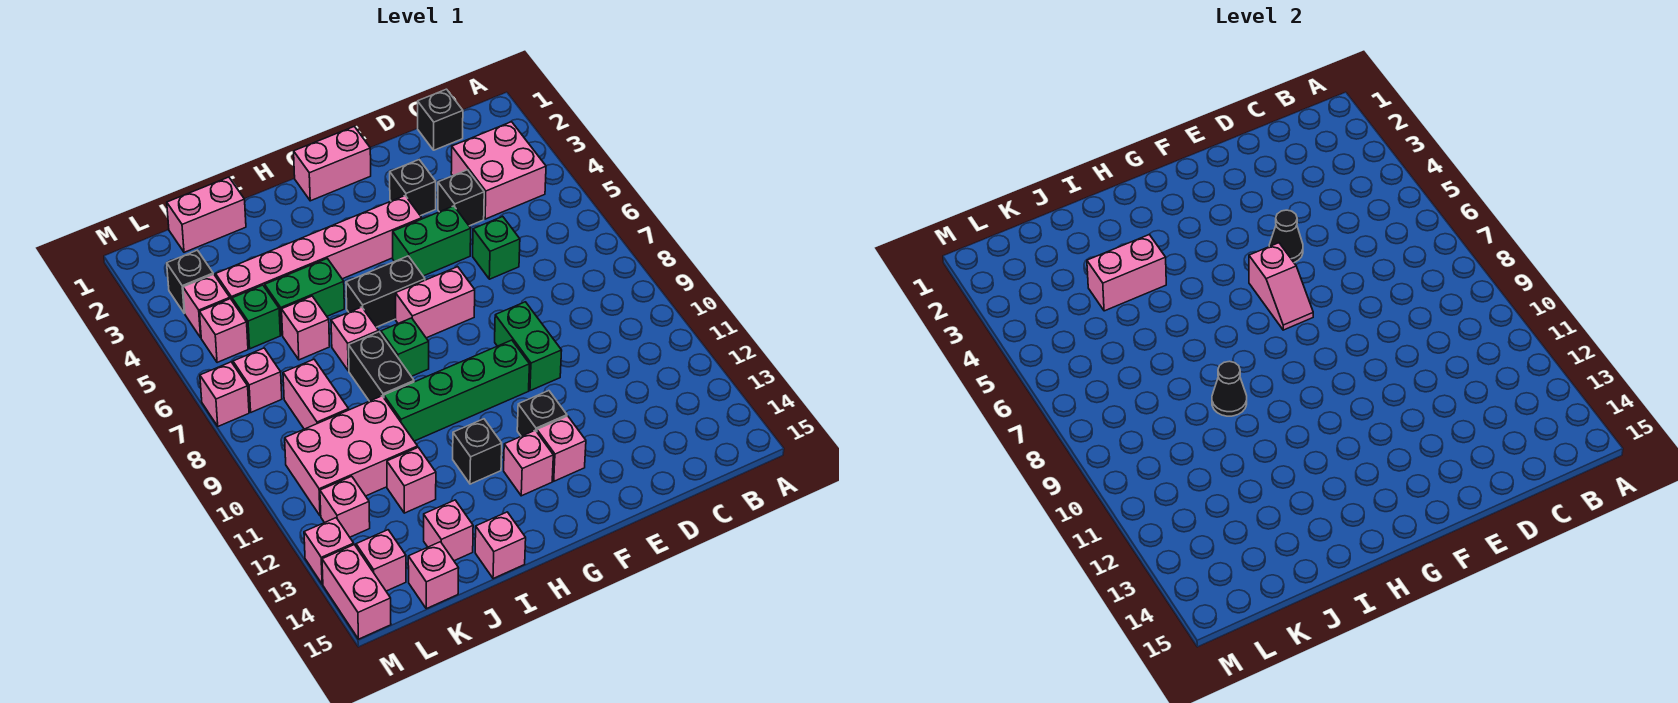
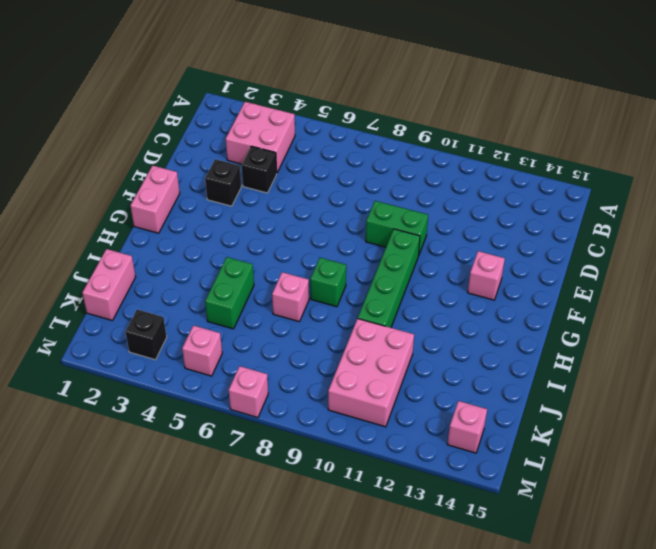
none -> black brick C1 level 1
none -> green brick D6 level 1
none -> green brick E5:F5 level 1
none -> pink brick F4:K4 level 1

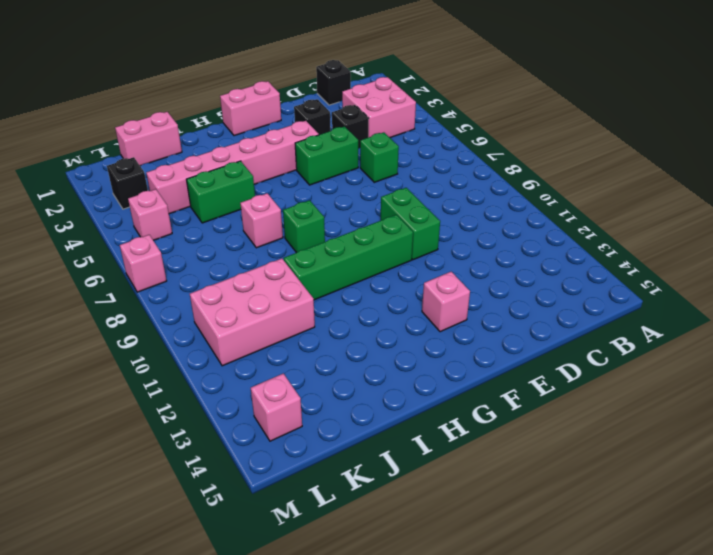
none -> pink brick F7:G7 level 1
none -> black brick F12 level 1
none -> black brick G6:H6 level 1
none -> pink brick G13 level 1

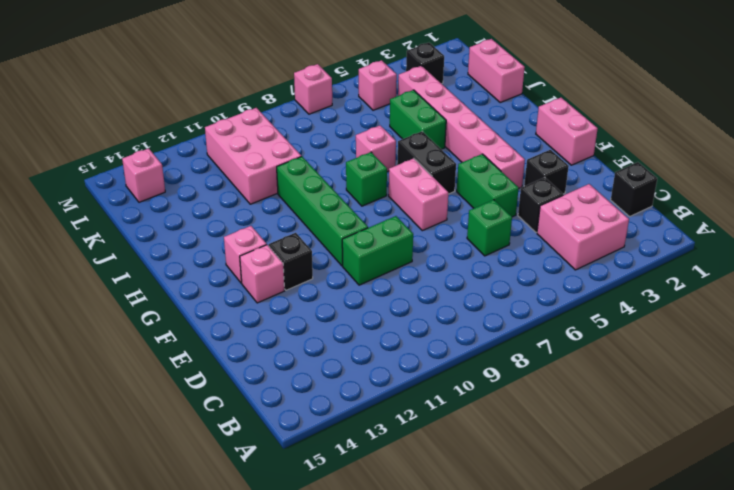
none -> black brick H12 level 1
none -> black brick I8:I9 level 1
none -> pink brick I15 level 1
none -> pink brick J6 level 1

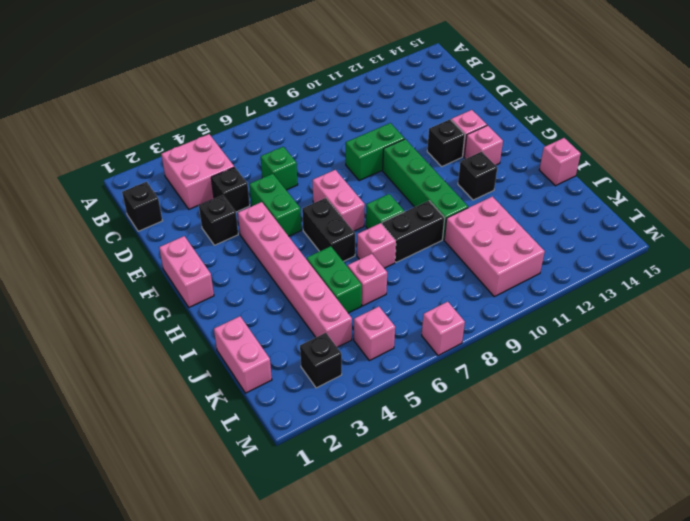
none -> pink brick J12 level 1
none -> pink brick J14 level 1
none -> green brick K5 level 1
none -> pink brick K8:K9 level 1

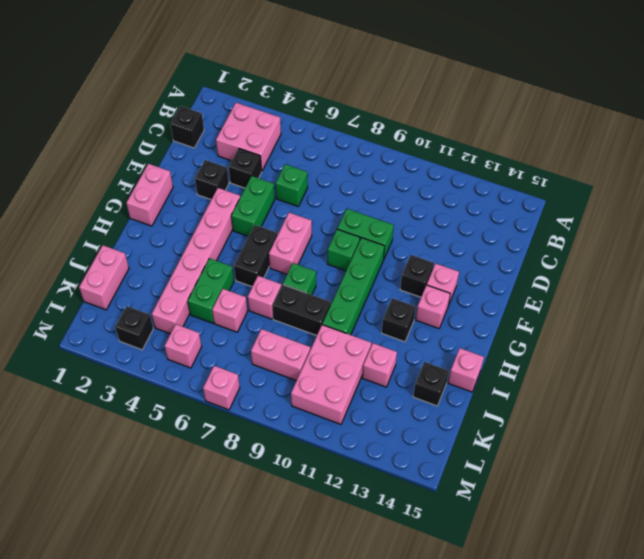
green brick F9 level 1 -> green brick K5 level 1
black brick J14 level 1 -> pink brick J14 level 1
none -> pink brick K15 level 1
none -> pink brick L4 level 1
none -> pink brick L7 level 1
none -> pink brick L12 level 1

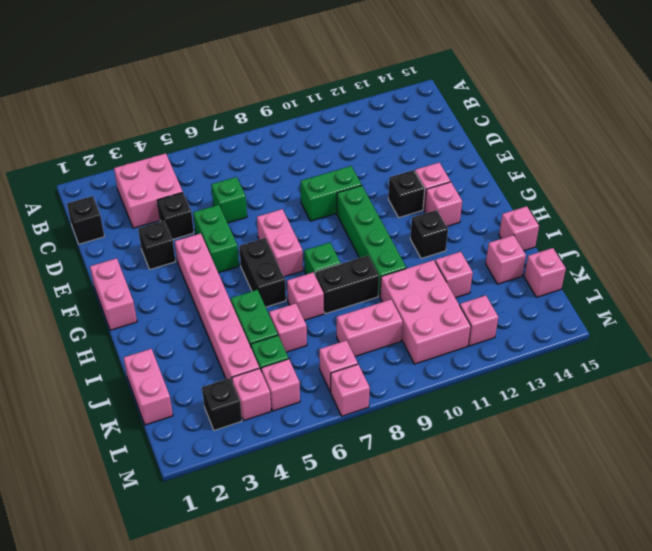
none -> pink brick L14 level 1
none -> pink brick M13 level 1
none -> pink brick M14:M15 level 1
none -> black cone E5 level 2

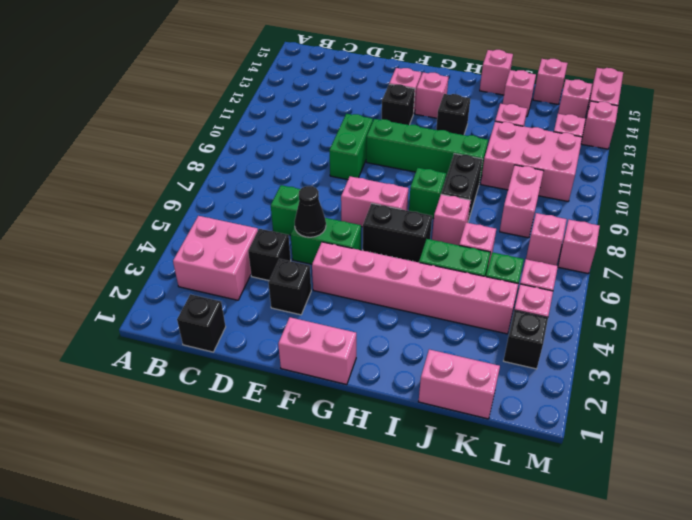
none -> pink slope F6:F7 level 2 top 6
none -> pink brick I4:J4 level 2
none -> black cone I9 level 2

